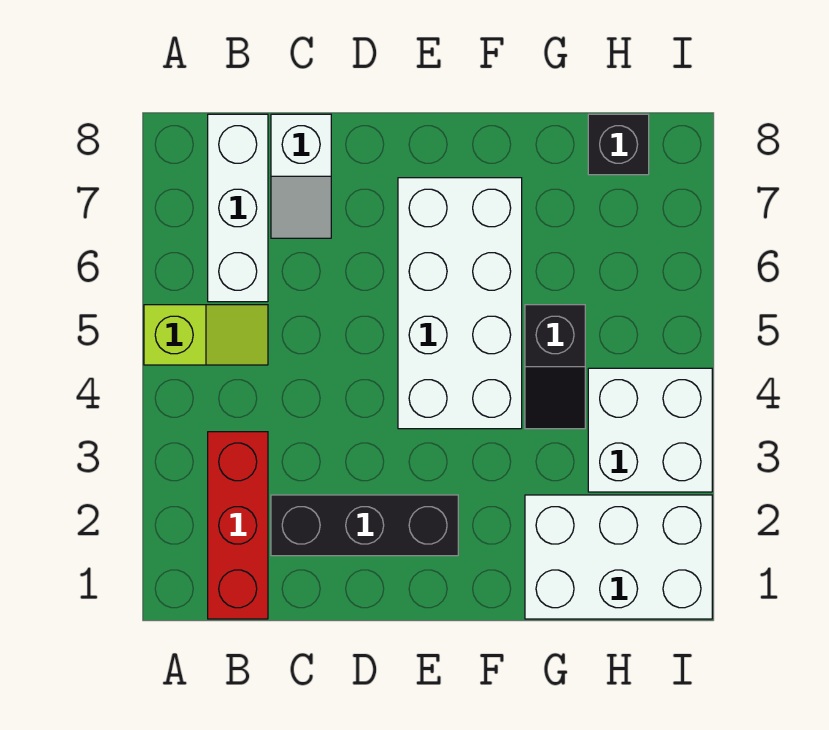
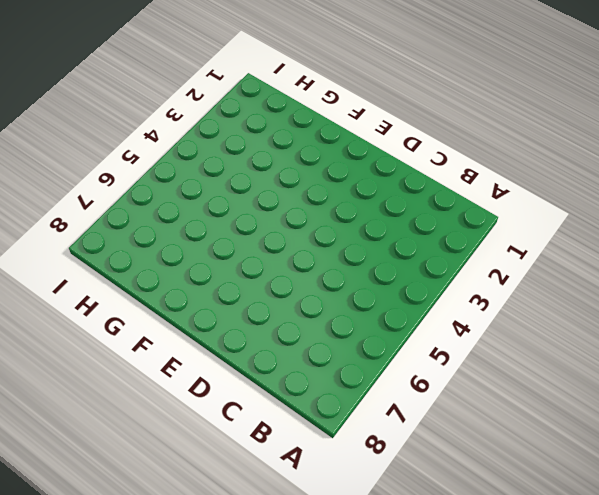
none -> lime slope A5:B5 level 1 top A
none -> red brick B1:B3 level 1

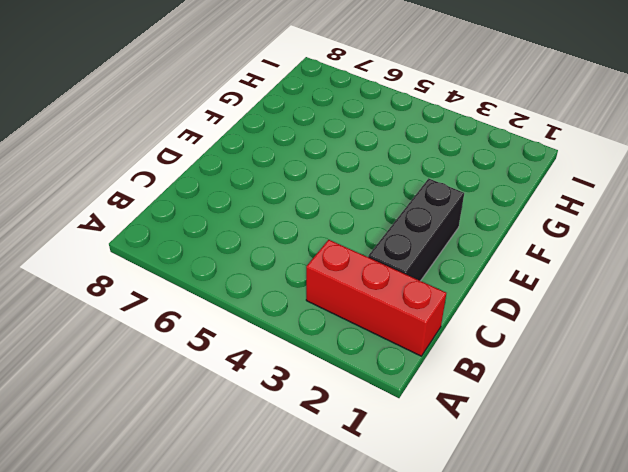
none -> lime slope A5:B5 level 1 top A
none -> white brick B6:B8 level 1

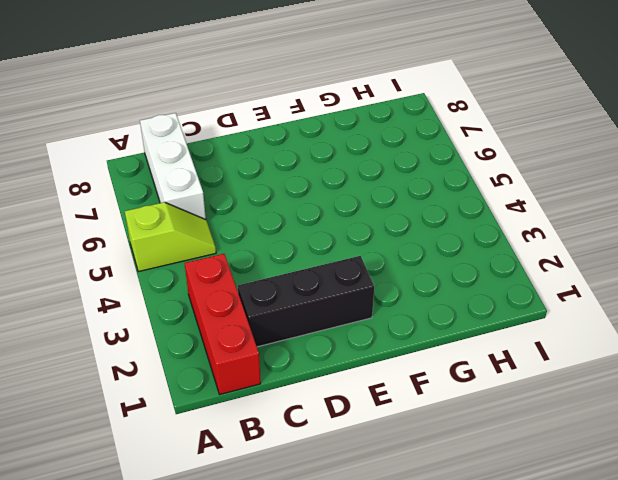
none -> white slope C7:C8 level 1 top 8
none -> white brick E4:F7 level 1

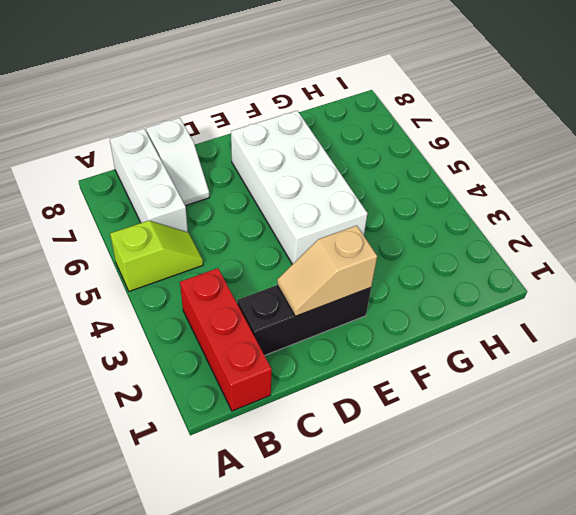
tan slope D2:E2 level 2 top E -> none
none -> white brick G1:I2 level 1
none -> black slope G4:G5 level 1 top 5

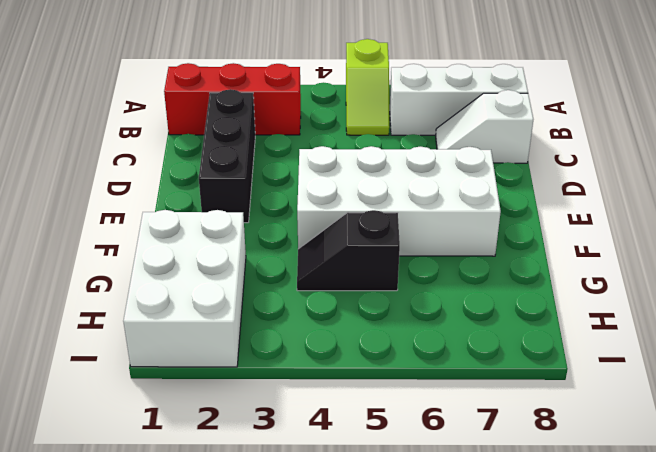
none -> white brick H3:I4 level 1
none -> black brick H8 level 1

